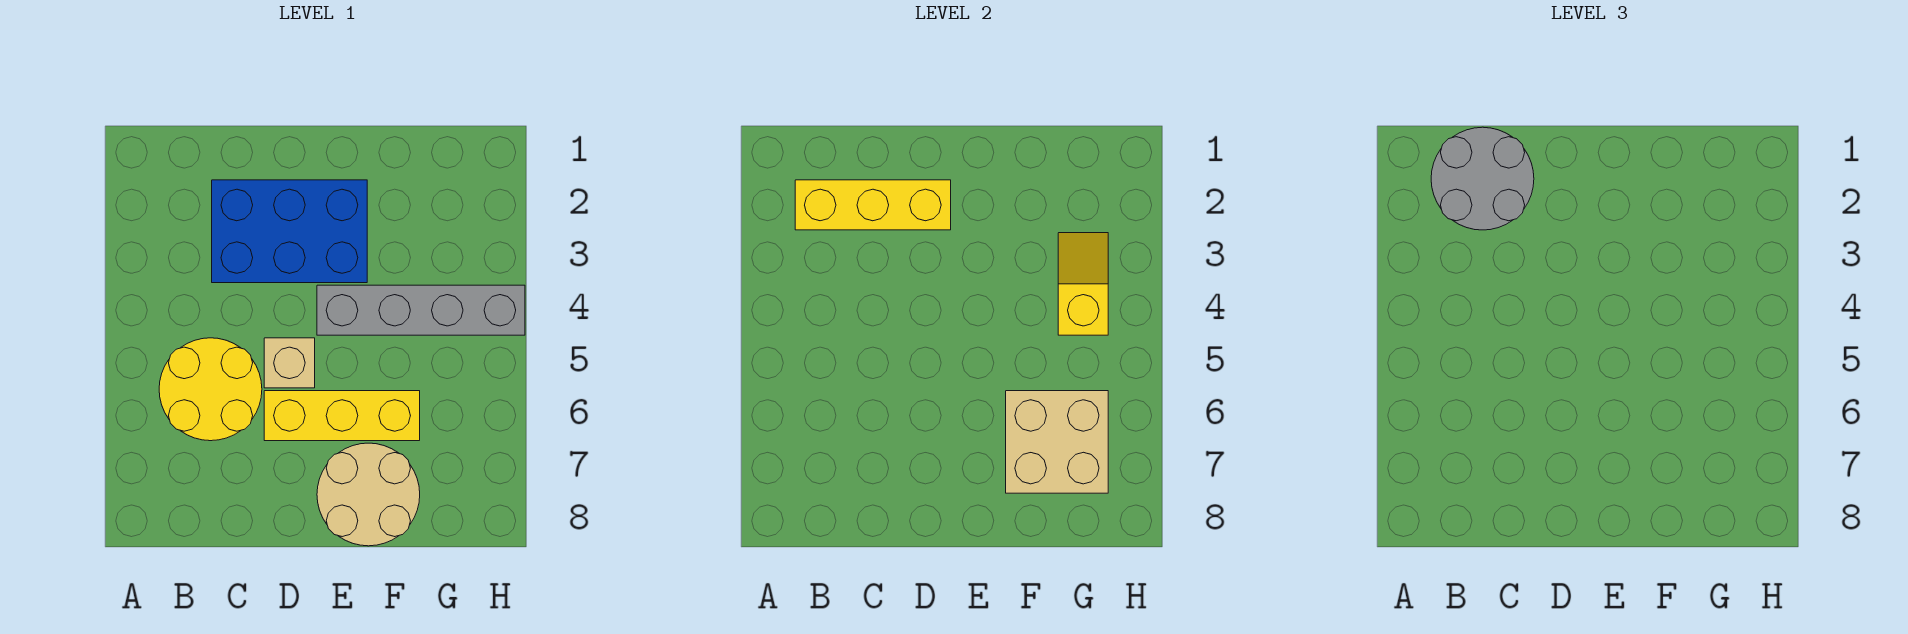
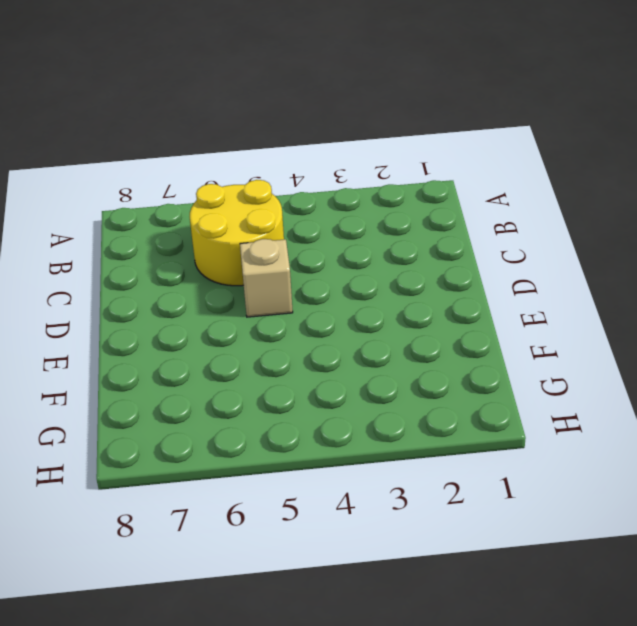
none -> blue brick C2:E3 level 1
none -> yellow brick D6:F6 level 1

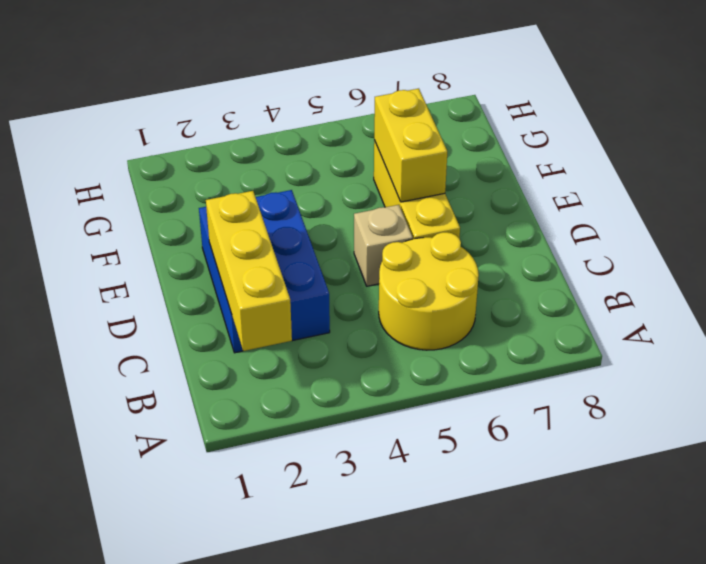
yellow brick E6:F6 level 2 -> tan brick F6:G7 level 2
none -> grey brick E4:H4 level 1
none -> tan round brick E7:F8 level 1

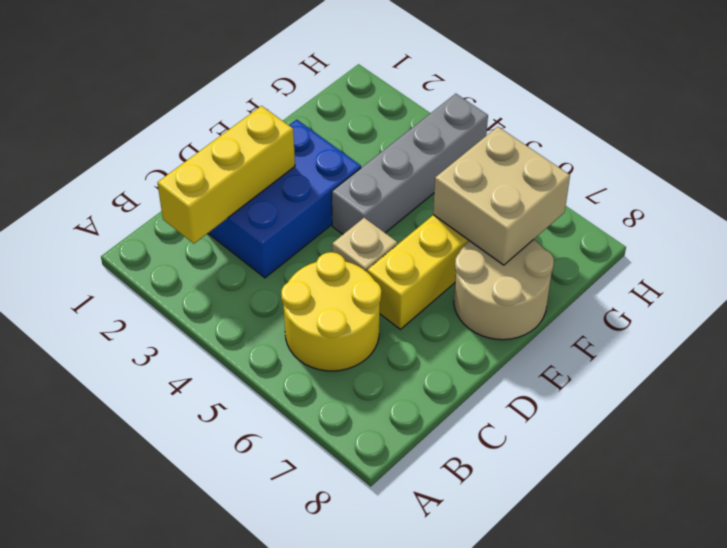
none -> yellow slope G3:G4 level 2 top 4
none -> grey round brick B1:C2 level 3

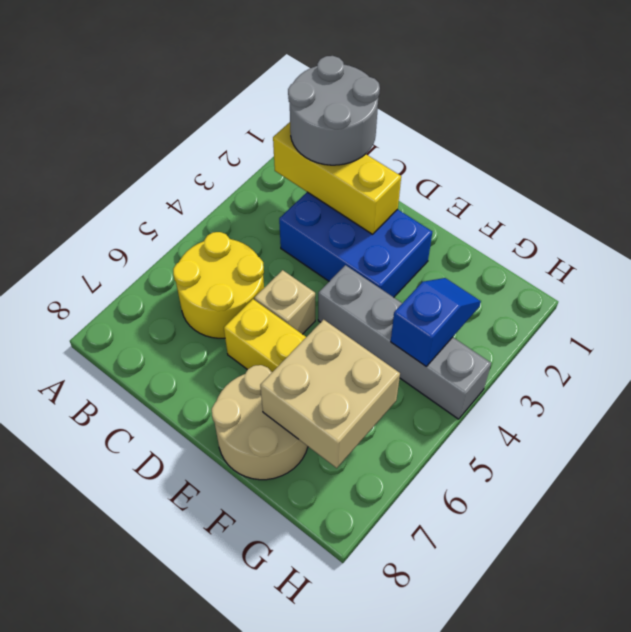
blue slope G3:G4 level 2 top 4 -> yellow slope G3:G4 level 2 top 4

